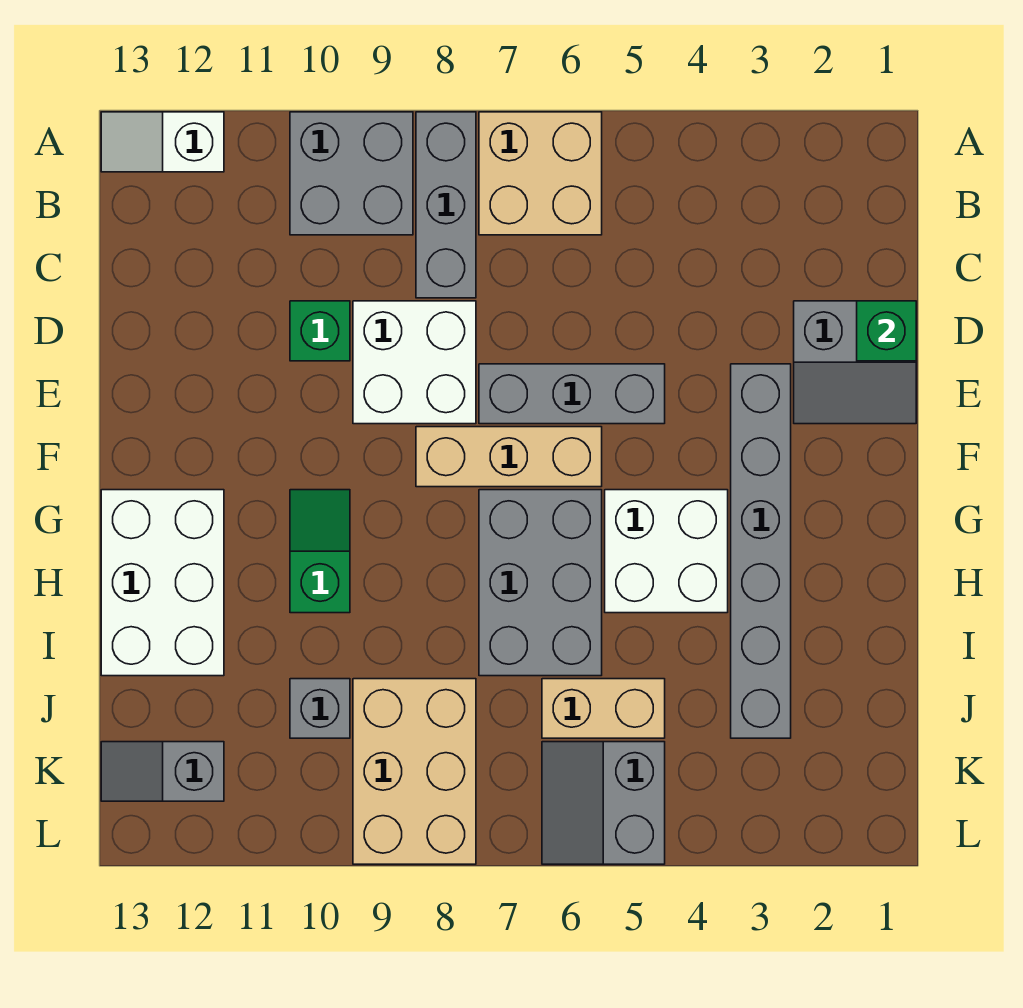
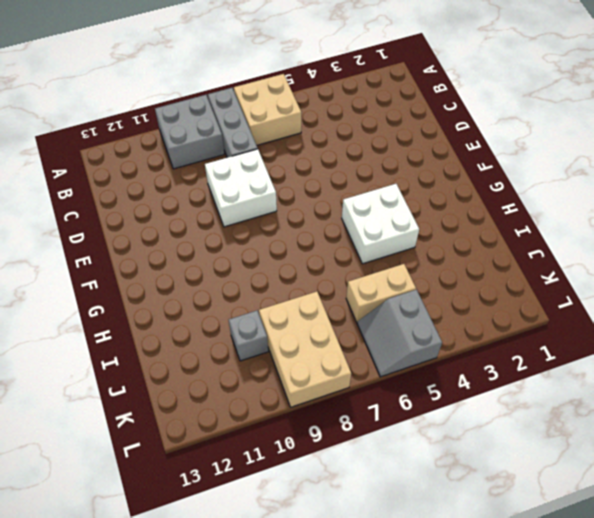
none -> white slope A12:A13 level 1 top 12
none -> grey slope D1:E2 level 1 top D
none -> green brick D10 level 1

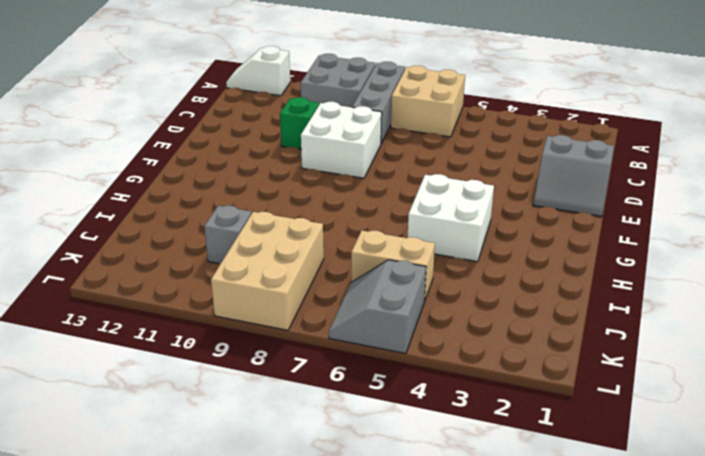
none -> grey brick E3:J3 level 1
none -> grey brick E5:E7 level 1
none -> tan brick F6:F8 level 1

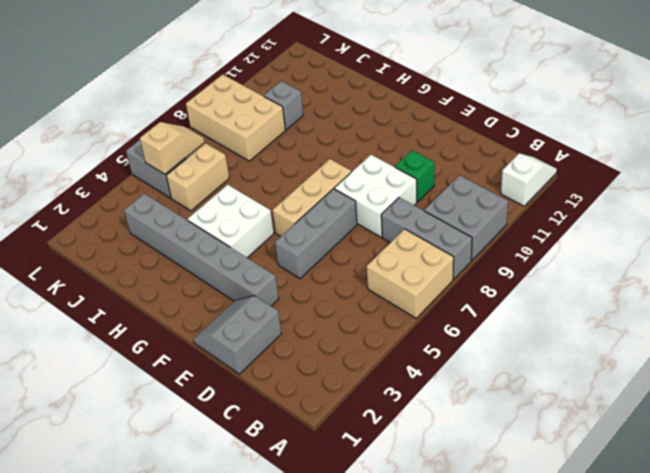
tan slope K5:K6 level 2 top 5 -> none
none -> grey brick G6:I7 level 1
none -> green slope G10:H10 level 1 top H
none -> white brick G12:I13 level 1

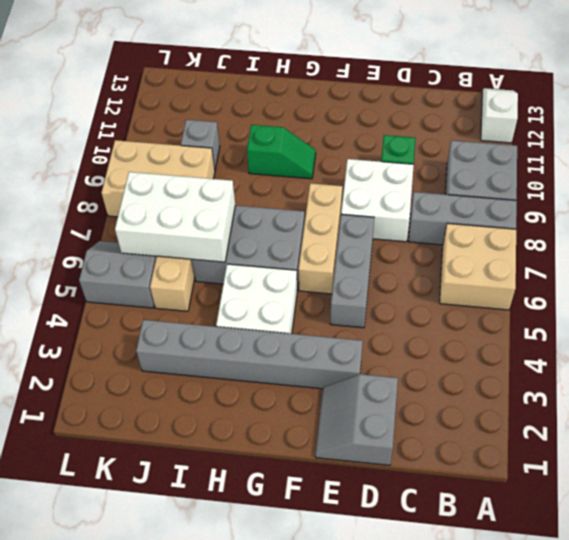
white brick I6:K7 level 2 -> white brick G12:I13 level 1
none -> grey slope K12:K13 level 1 top 12
none -> green brick D1 level 2

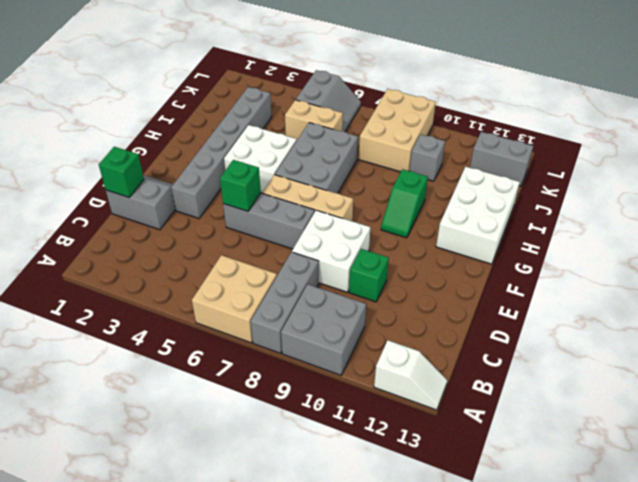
green brick E5 level 2 -> none
grey brick K12:K13 level 1 -> grey slope K12:K13 level 1 top 12

